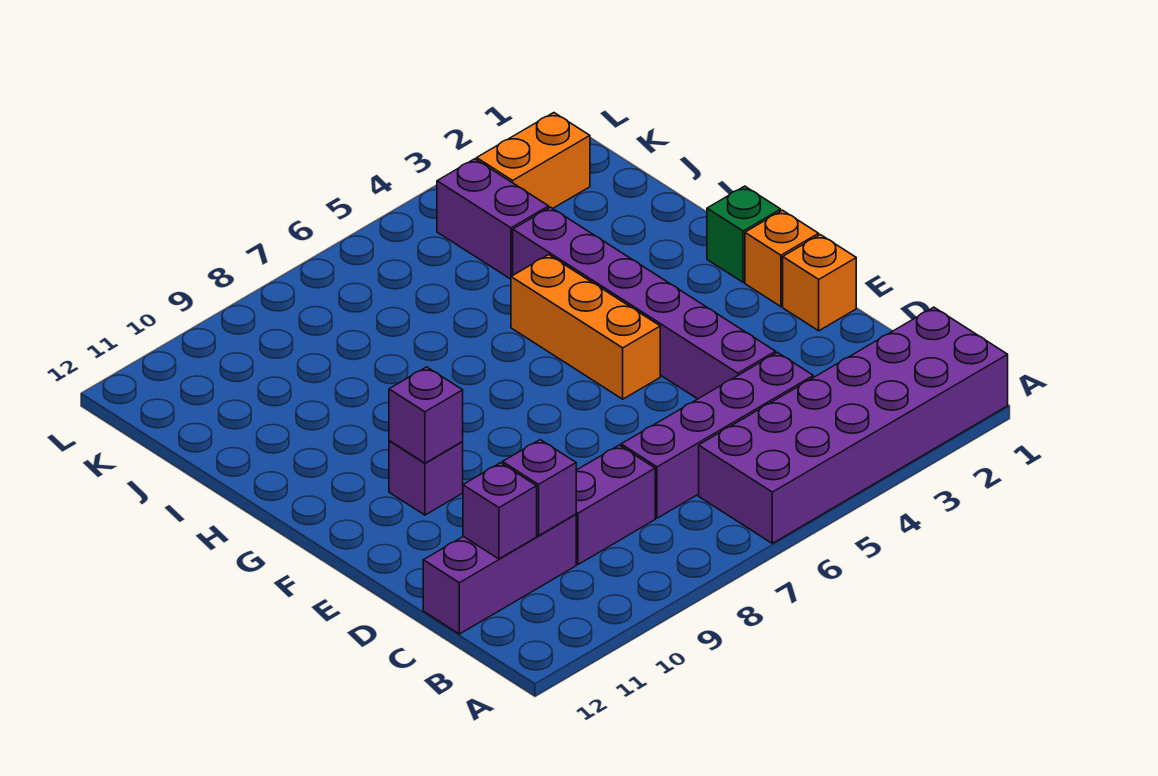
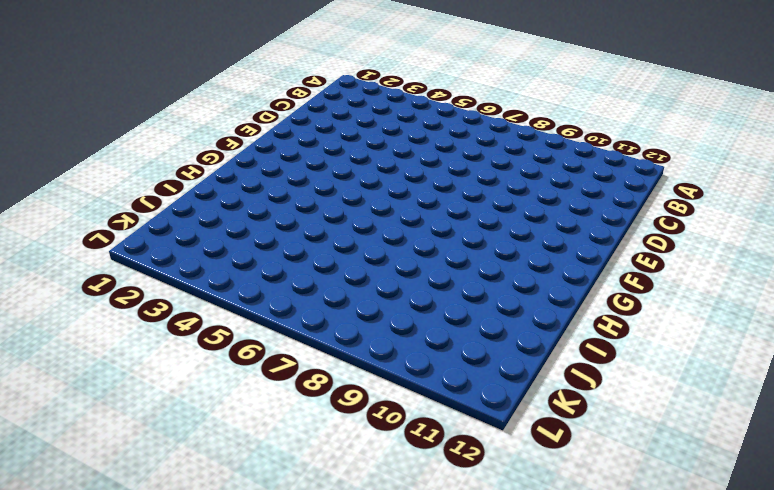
none -> purple brick A1:B6 level 1
none -> purple brick C4:C7 level 1
none -> purple brick C8:C9 level 1

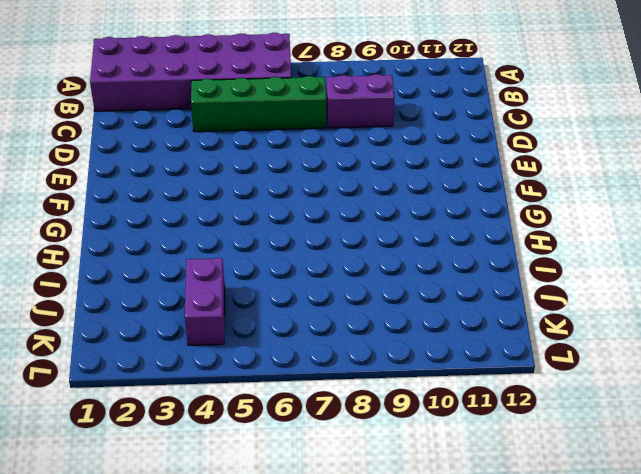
green brick C4:C7 level 1 -> purple brick C4:C7 level 1
none -> purple brick C10:C12 level 1
none -> purple brick D4:I4 level 1
none -> orange brick E1 level 1

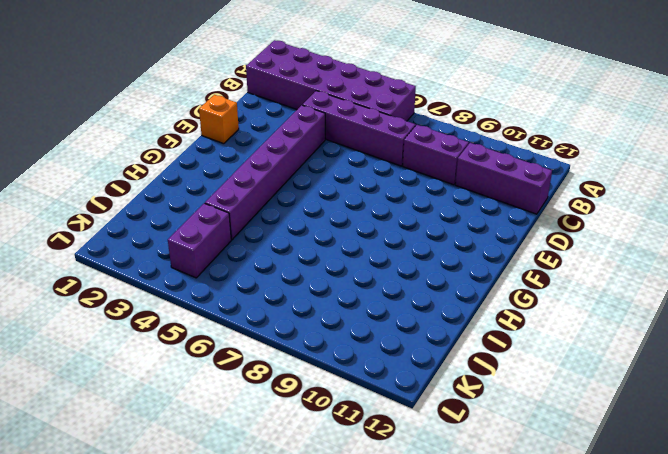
none -> orange brick F1 level 1
none -> orange brick F5:H5 level 1
none -> purple brick F10 level 1

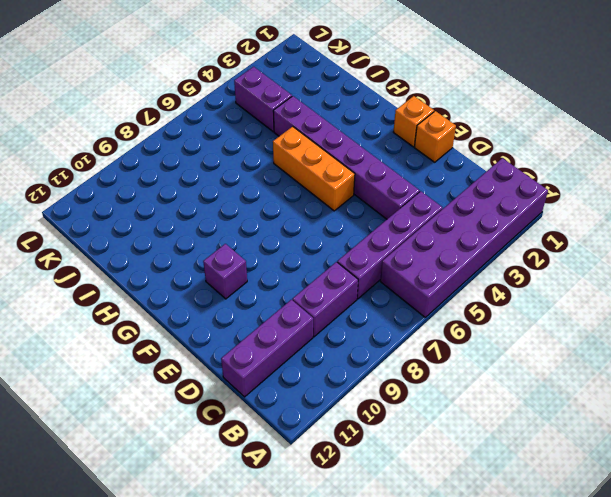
none -> green brick G1 level 1
none -> orange brick K2:K3 level 1
none -> purple brick C10 level 2

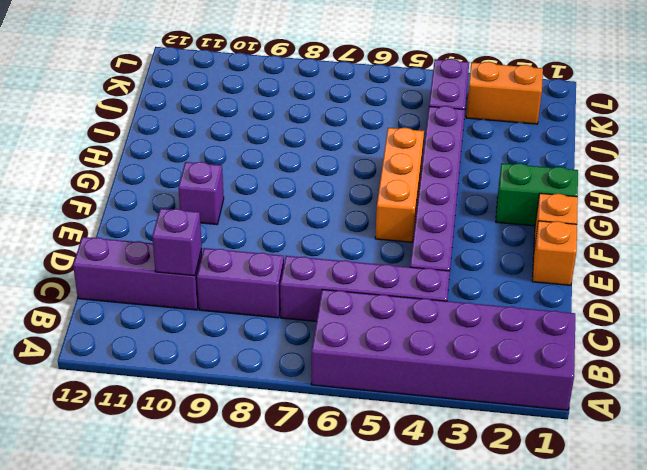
green brick G1:G2 level 1 -> green brick G1 level 1
none -> purple brick C11 level 2
none -> purple brick F10 level 2

